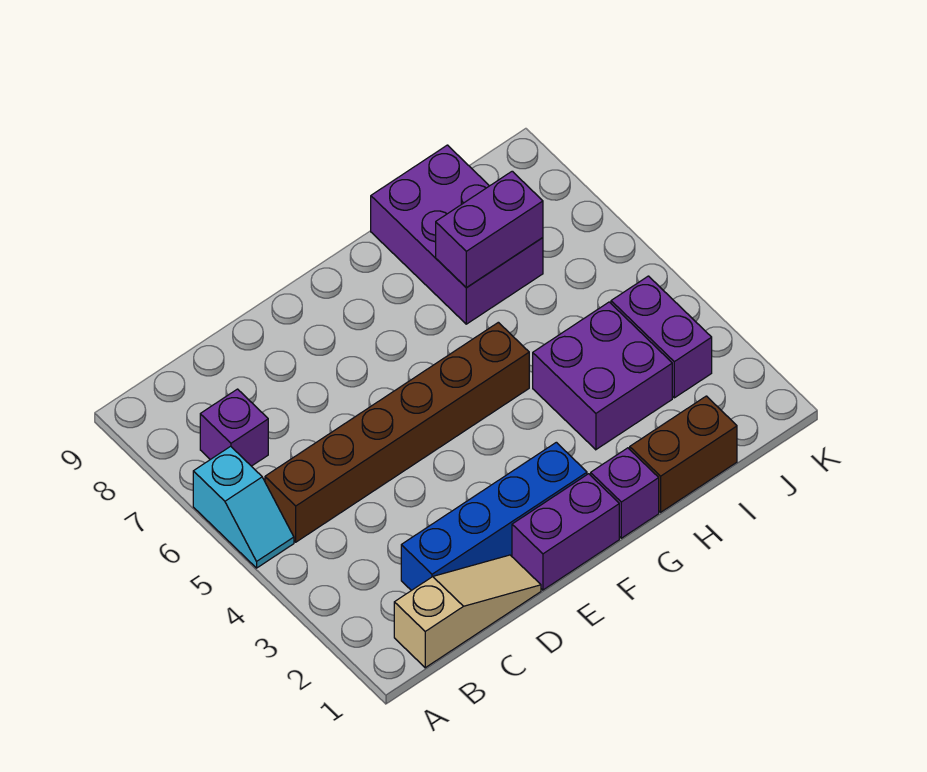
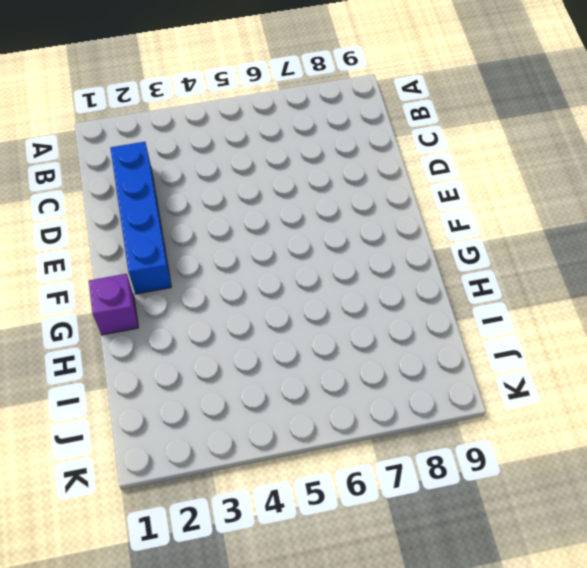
none -> cyan slope A5:A6 level 1 top 6
none -> tan slope B1:D1 level 1 top B
none -> brown brick B5:G5 level 1

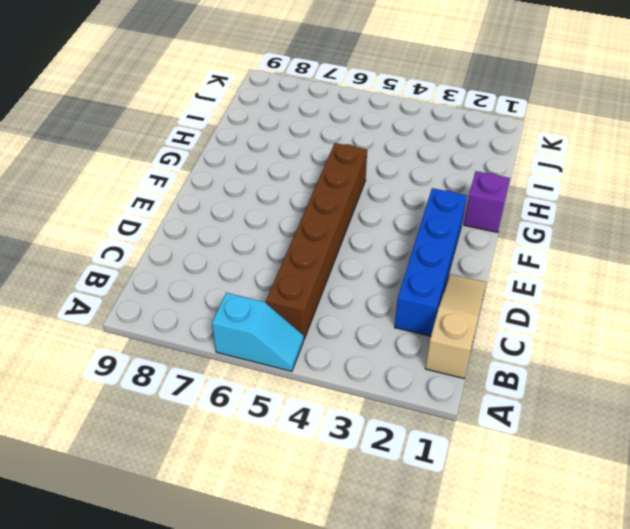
none -> purple brick B7 level 1
none -> purple brick E1:F1 level 1
none -> brown brick H1:I1 level 1

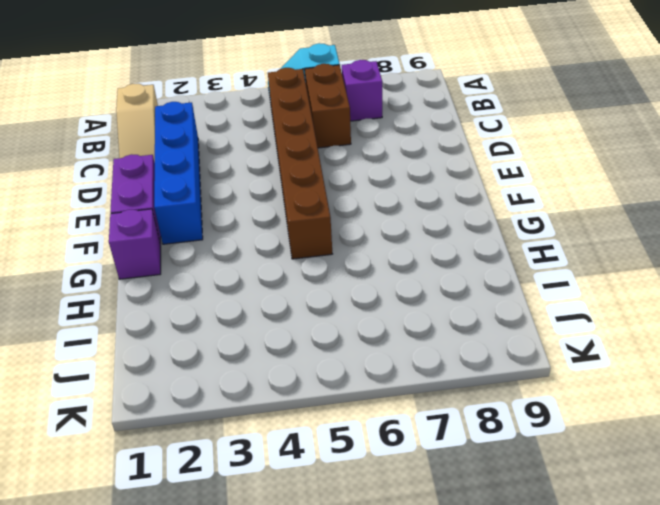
brown brick B6:C6 level 1 -> brown brick H1:I1 level 1
none -> purple brick H3:I4 level 1
none -> purple brick H7:I9 level 1
none -> purple brick J3:J4 level 1

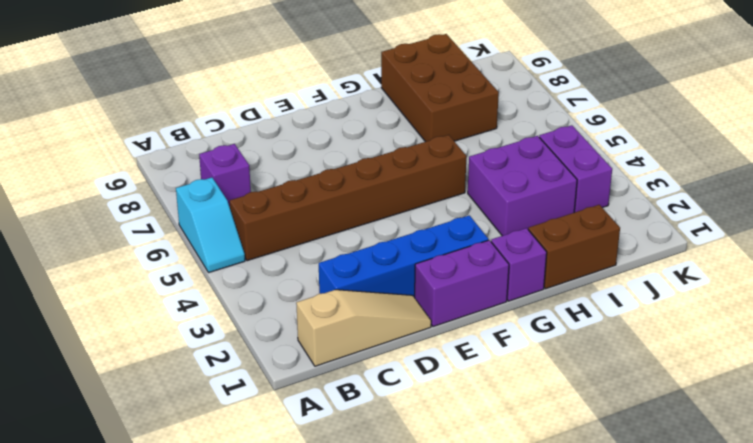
brown brick H7:I9 level 1 -> purple brick H7:I9 level 1
none -> purple brick H7:I7 level 2

